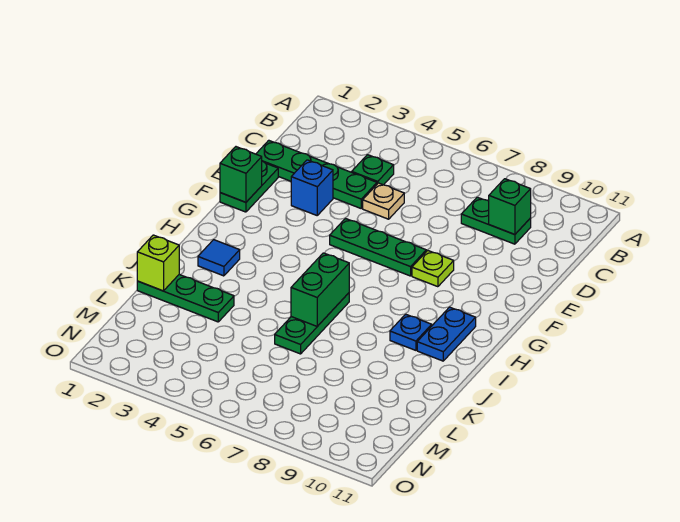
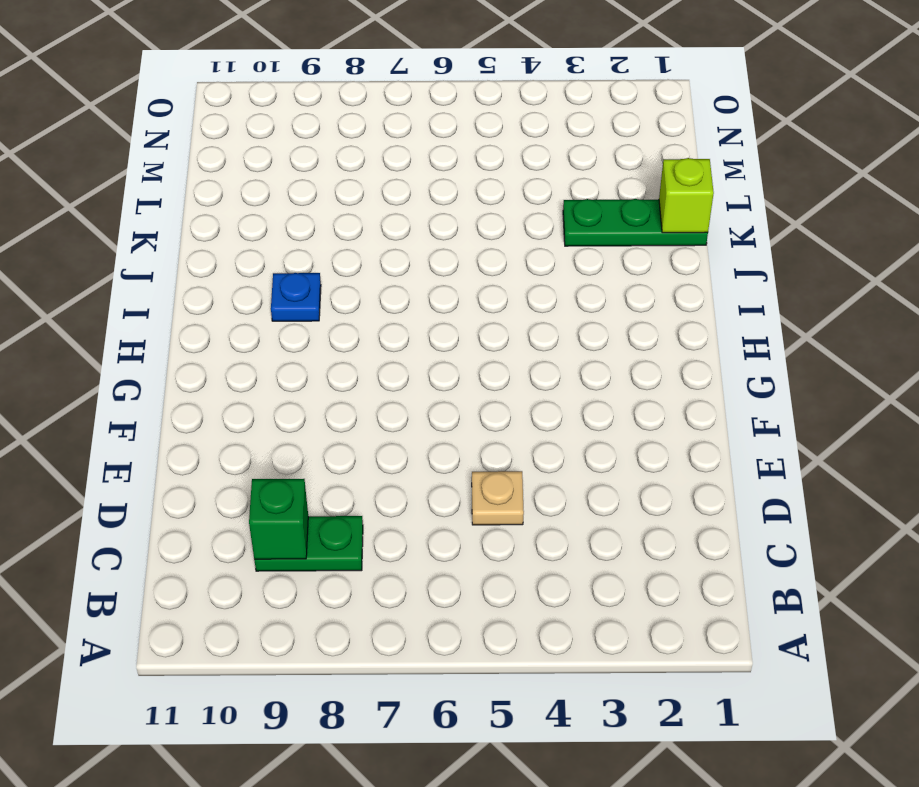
none -> green plate C4 level 1
none -> green plate D1:D4 level 1
none -> green plate E1:F1 level 1

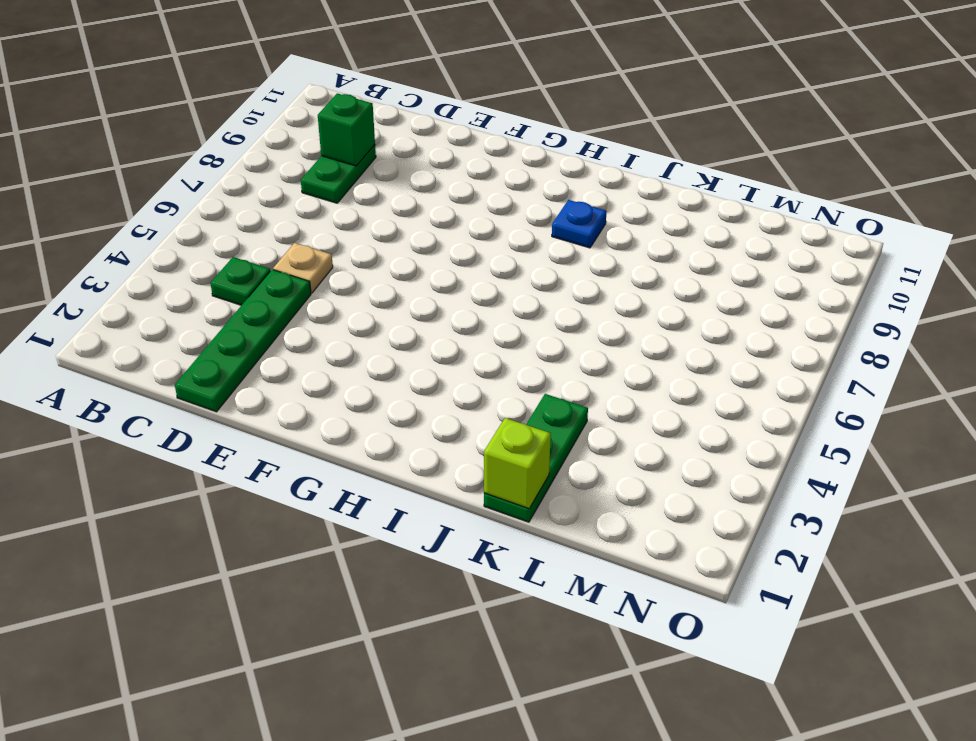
none -> green plate E1:F1 level 1
none -> blue brick E3 level 1
none -> green plate F5:F7 level 1

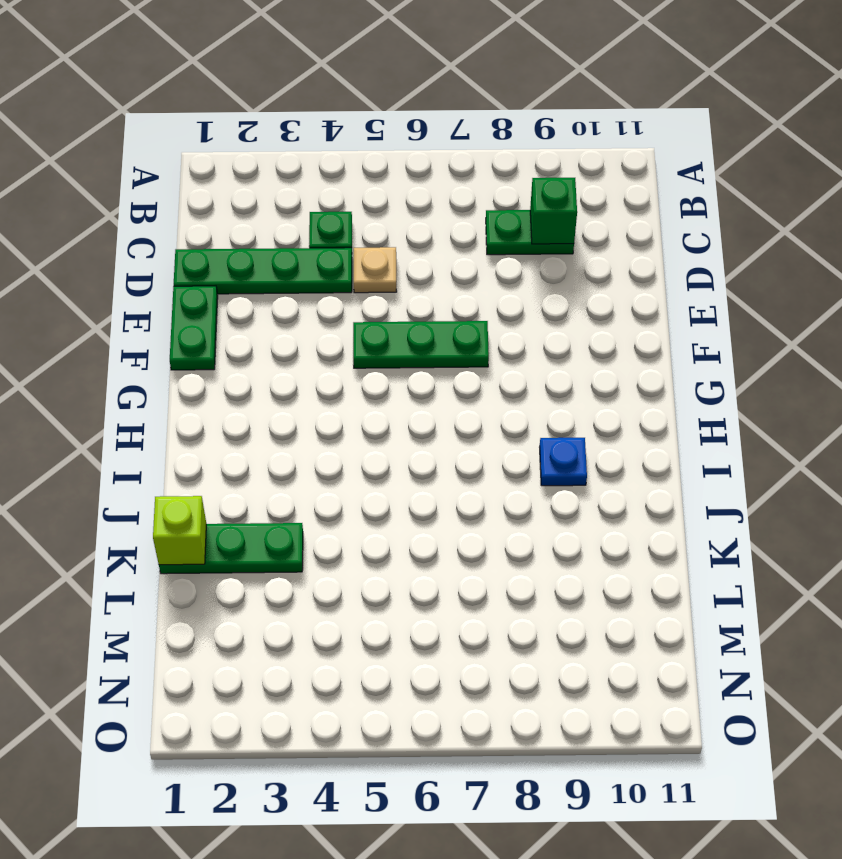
none -> blue brick E3 level 1
none -> lime plate F8 level 1
none -> blue plate H10:I10 level 1

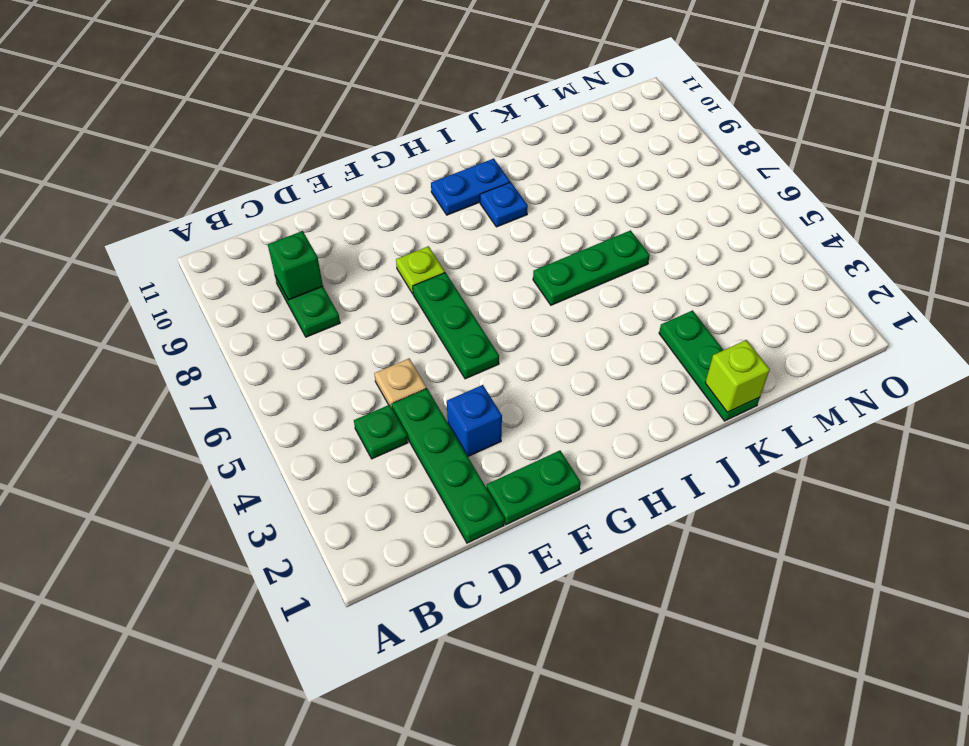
none -> blue tile I2 level 1
none -> green brick F1 level 2
none -> green brick I6:J6 level 2

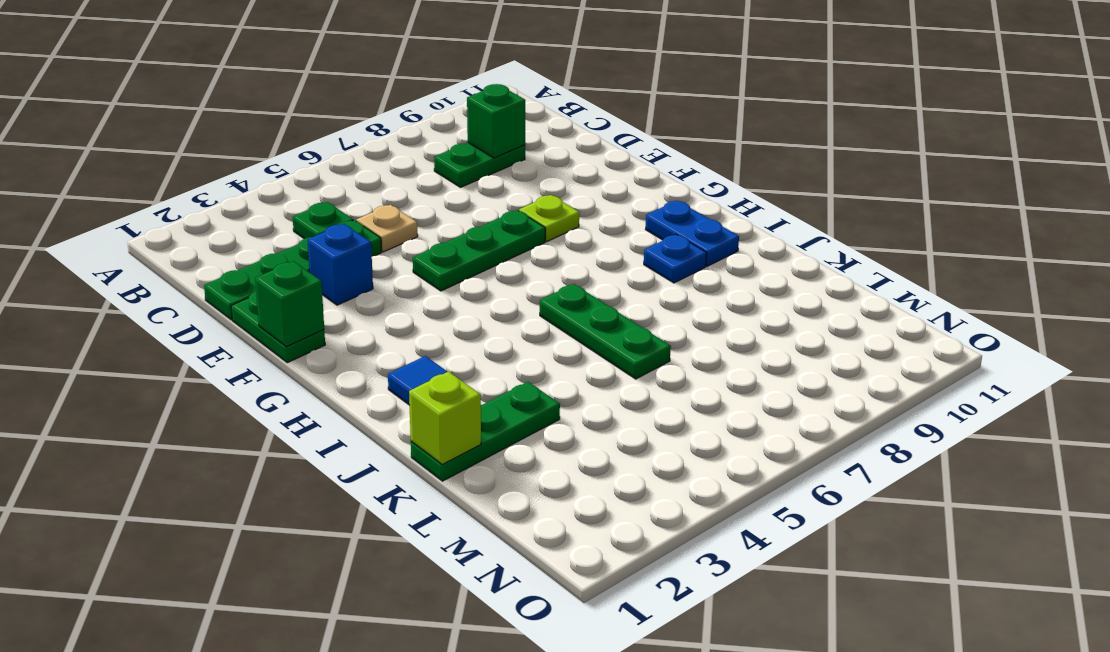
none -> green brick I6:J6 level 2

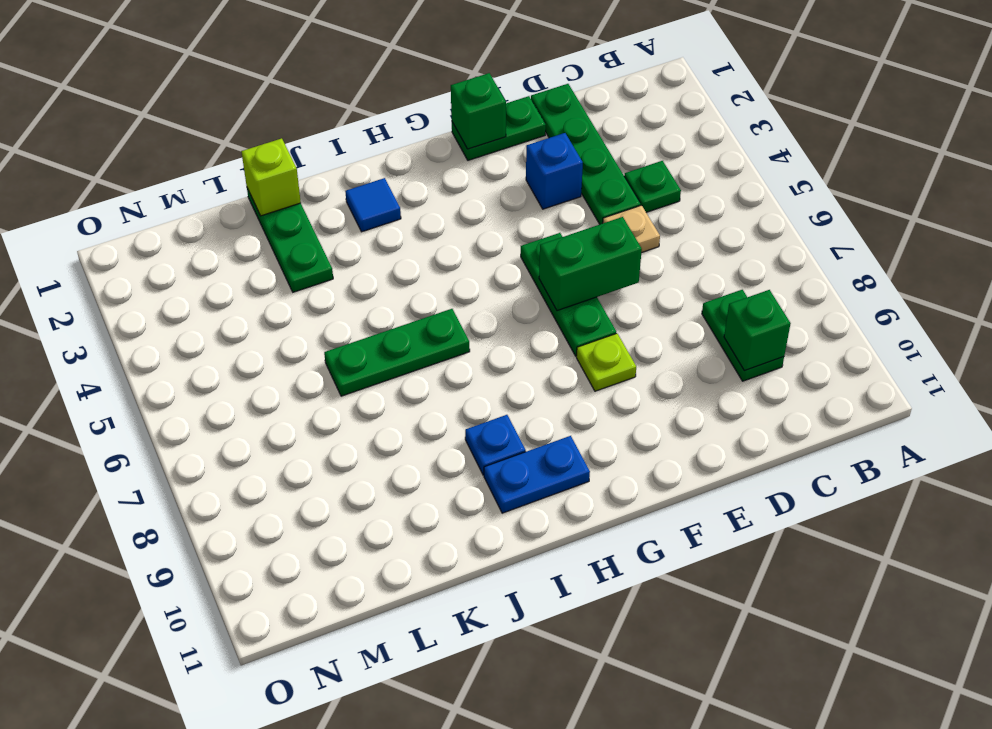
green brick E6:F6 level 2 -> green brick I6:J6 level 2

